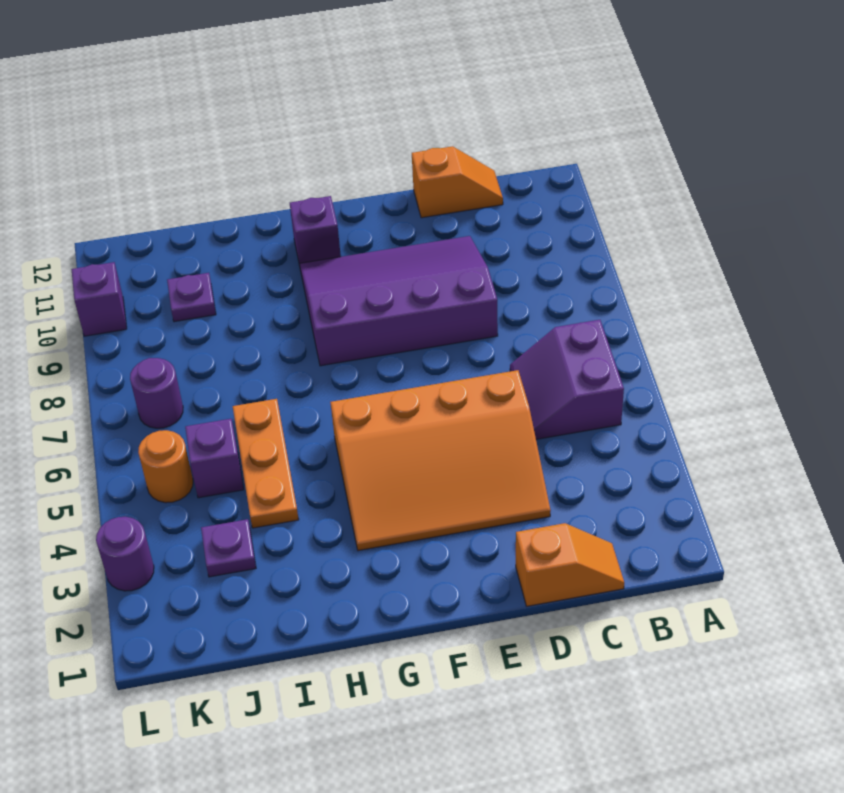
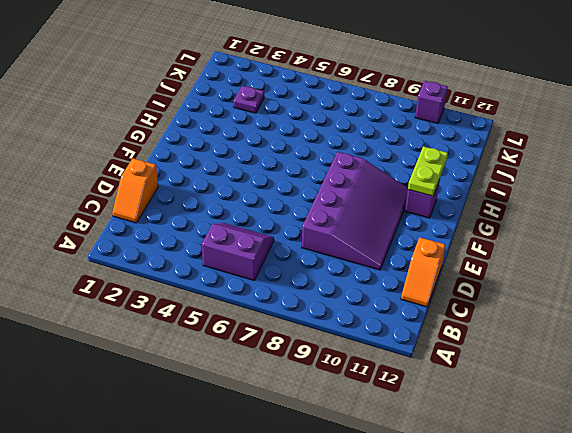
lime plate G11:H11 level 2 -> none
none -> orange slope D3:G5 level 1 top 5
none -> orange plate I4:I6 level 1
none -> purple brick J5 level 1

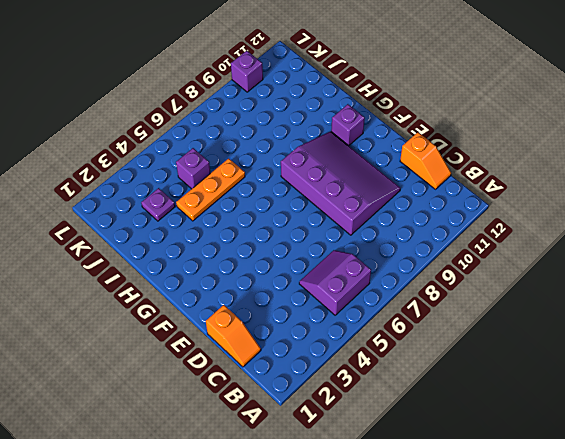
none -> orange slope D3:G5 level 1 top 5
none -> purple plate J10 level 1
none -> orange round brick K5 level 1

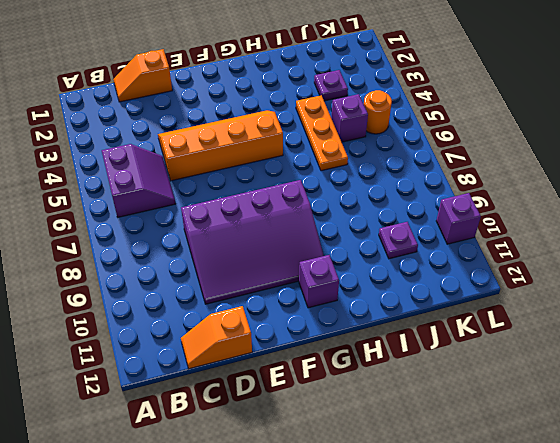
orange slope D4:G5 level 1 top 5 -> orange slope D3:G5 level 1 top 5
none -> purple round brick K7 level 1
none -> purple round brick L3 level 1

